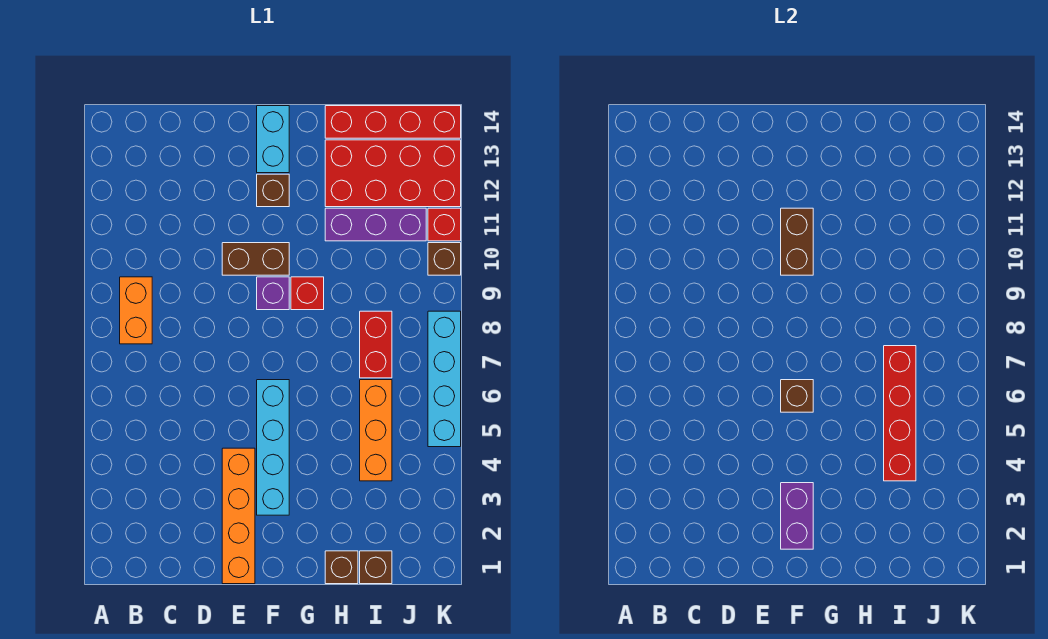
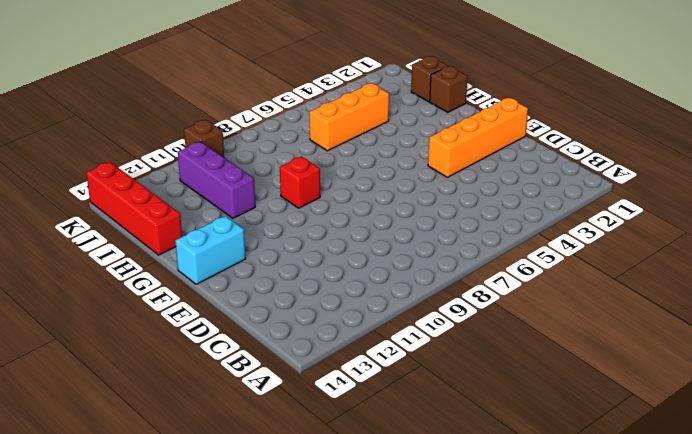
none -> orange brick B8:B9 level 1
none -> brown brick E10:F10 level 1
none -> cyan brick F3:F6 level 1

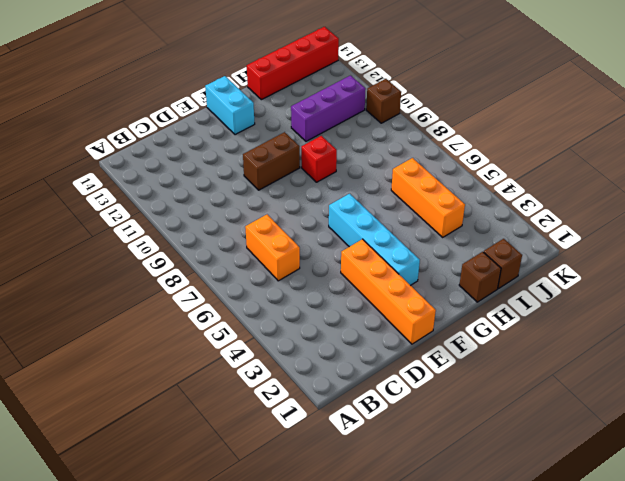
orange brick C6:C7 level 1 -> orange brick B8:B9 level 1
none -> purple brick F9 level 1
none -> brown brick F12 level 1
none -> red brick H12:K13 level 1

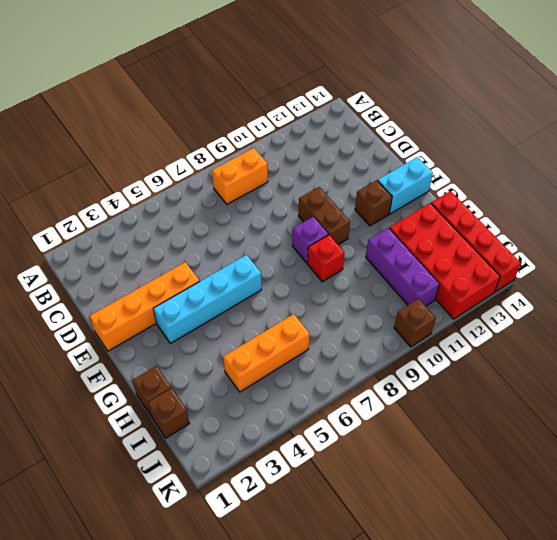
none -> red brick I7:I8 level 1
none -> cyan brick K5:K8 level 1
none -> red brick K11 level 1

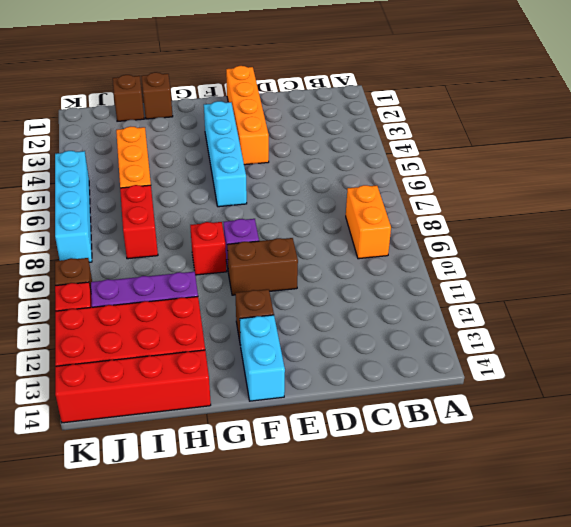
none -> purple brick F2:F3 level 2
none -> brown brick F6 level 2
none -> brown brick F10:F11 level 2

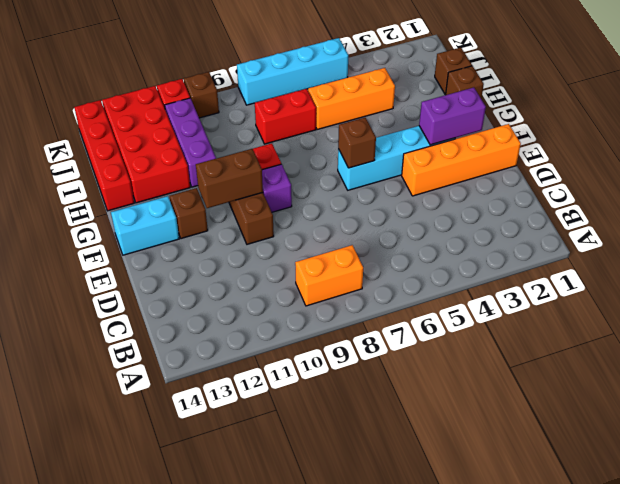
none -> red brick I4:I7 level 2

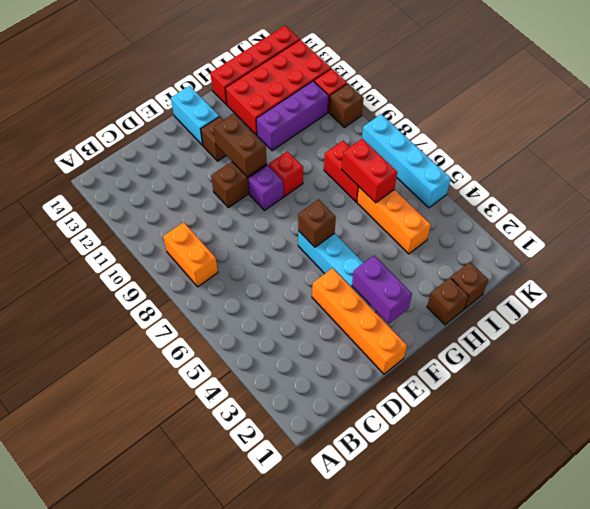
red brick I6:I7 level 2 -> red brick I4:I7 level 2

